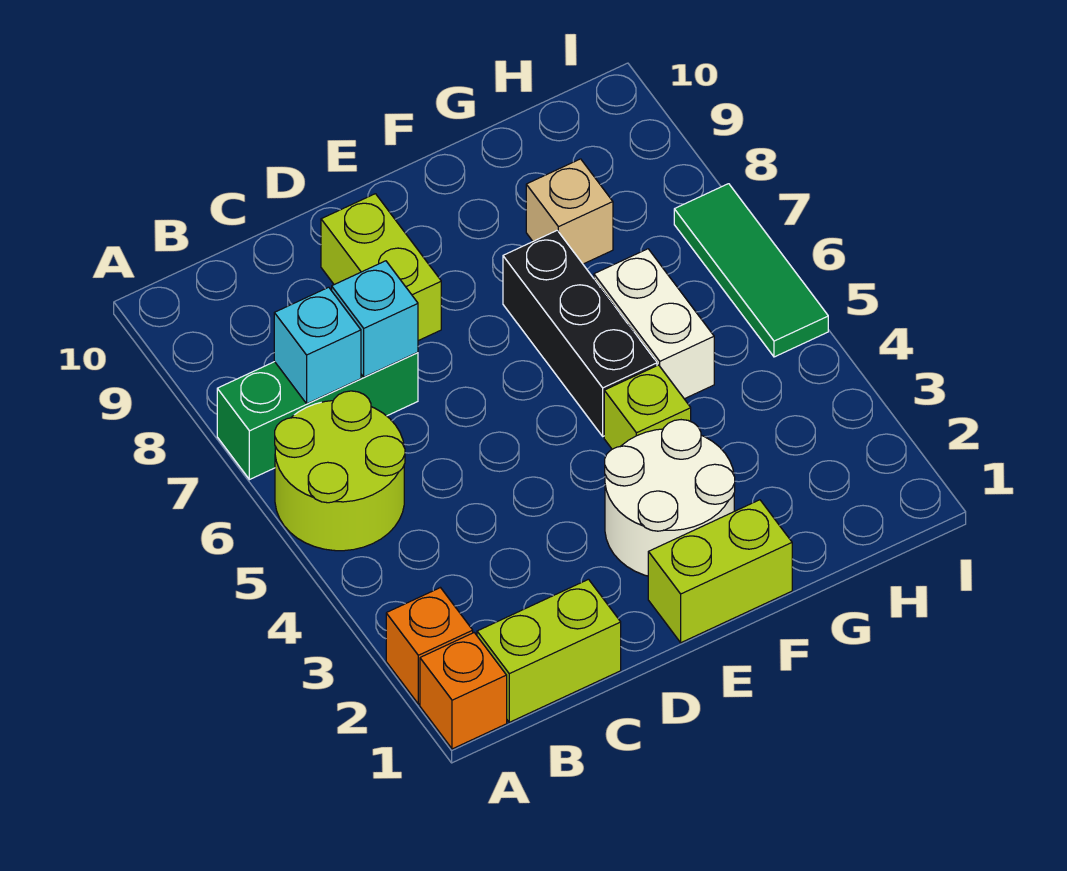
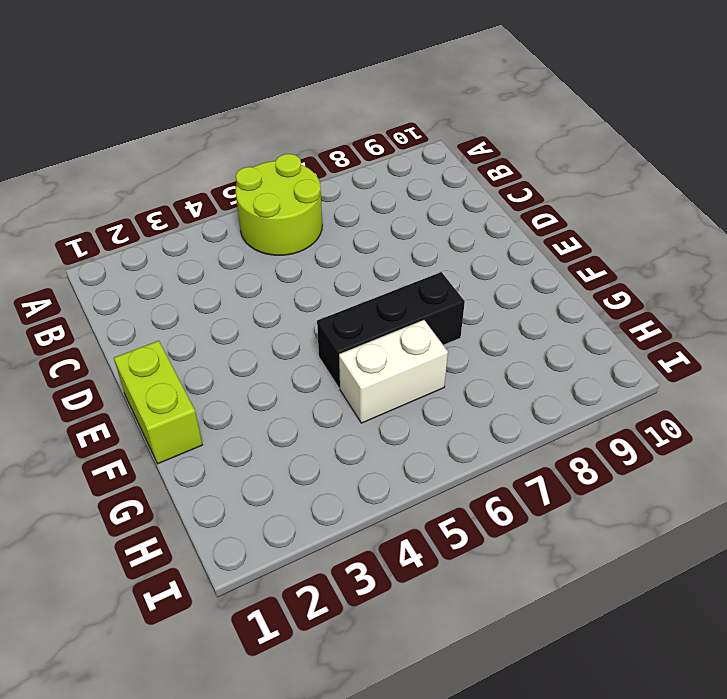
none -> orange brick A1 level 1
none -> orange brick A2 level 1
none -> green brick A7:C7 level 1

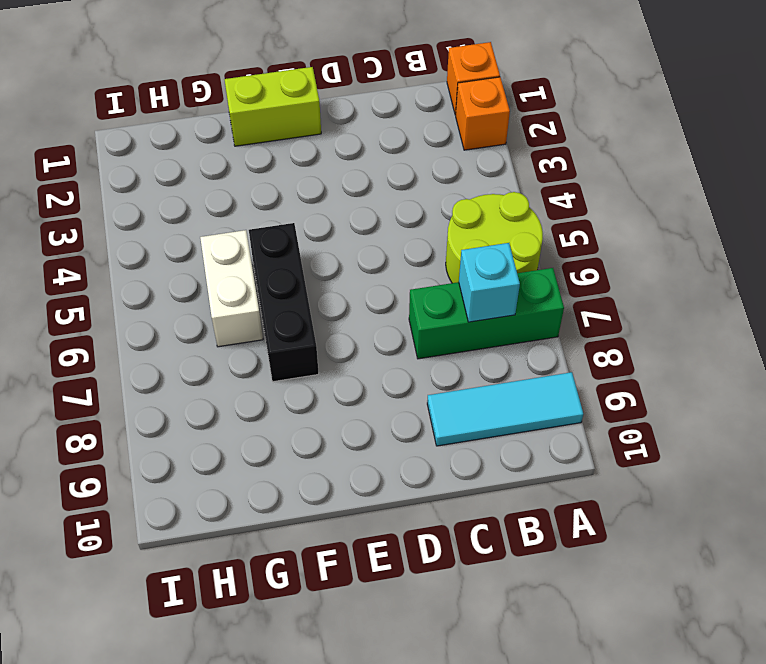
cyan tile A9:C9 level 1 -> none
none -> lime brick B1:C1 level 1
none -> lime brick D8:D9 level 1
none -> white round brick E2:F3 level 1

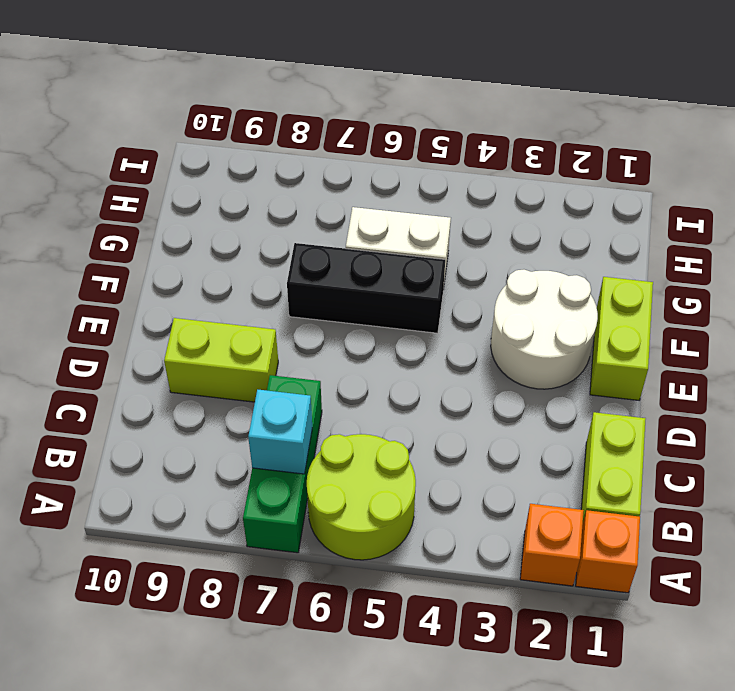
none -> lime brick F4 level 1
none -> tan brick G8 level 1
none -> green tile I5:I7 level 1

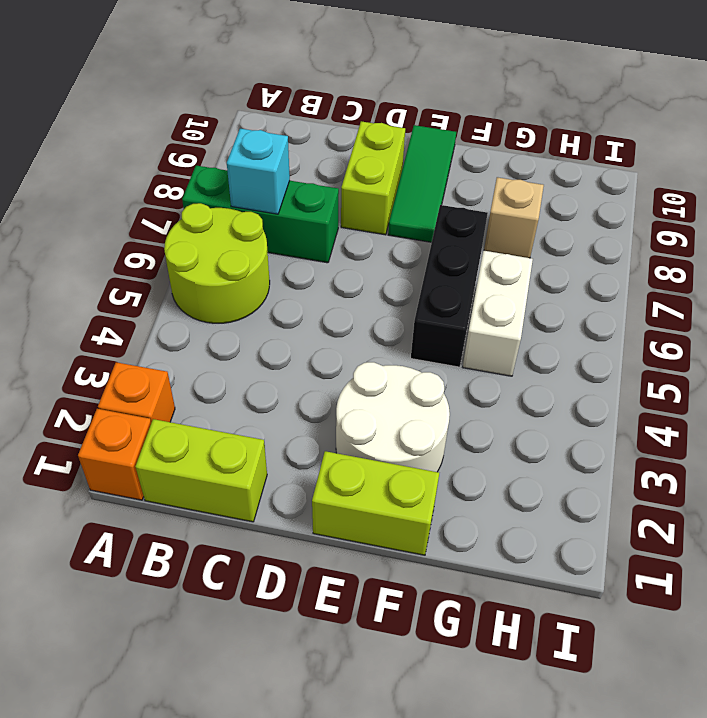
green tile E8:E10 level 1 -> green tile I5:I7 level 1
none -> lime brick F4 level 1
none -> cyan brick C7 level 2

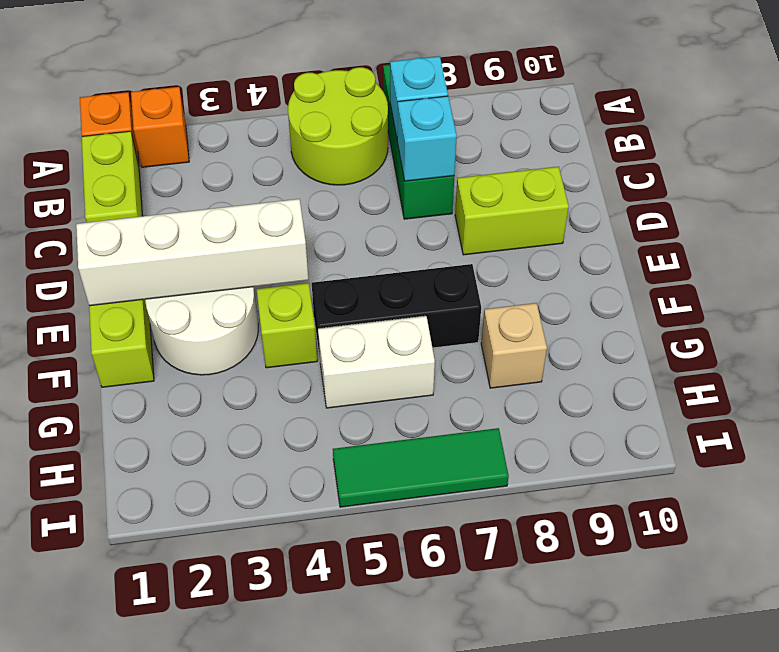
white brick E1:E4 level 2 -> none

